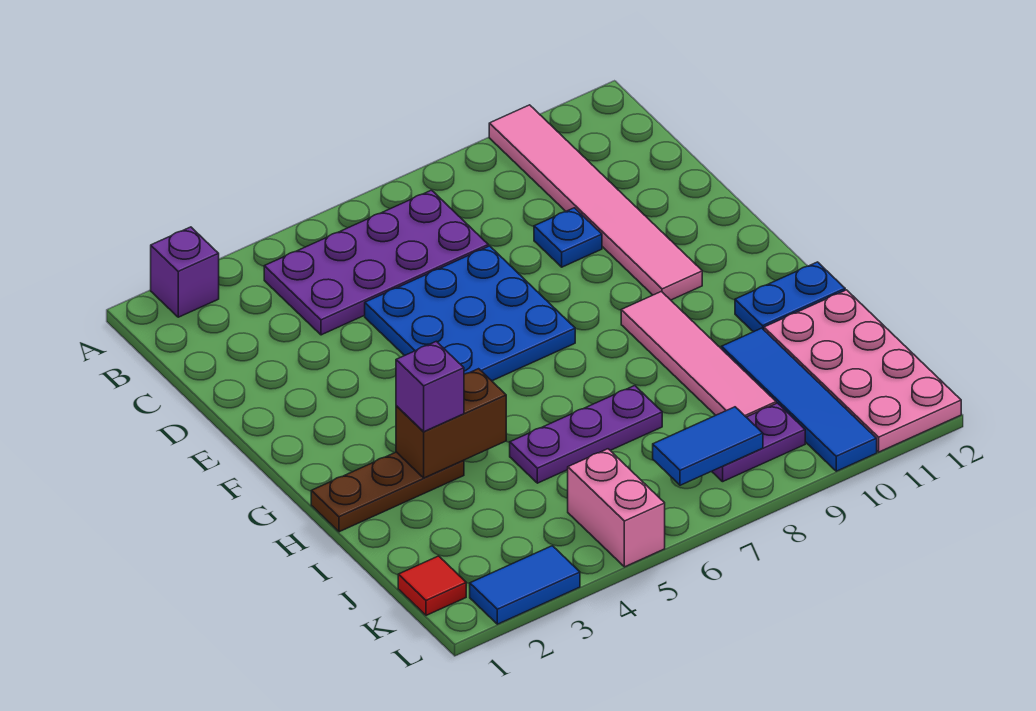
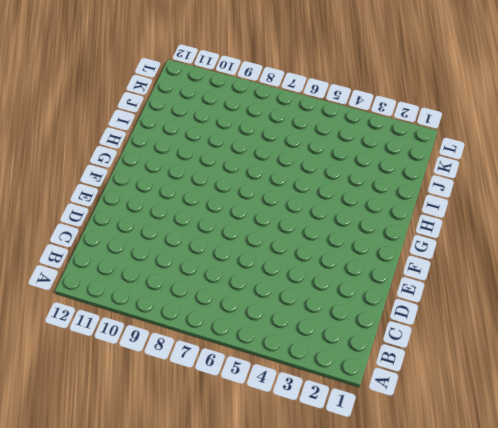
none -> purple brick A2 level 1
none -> pink tile A10:F10 level 1
none -> purple plate B4:C7 level 1

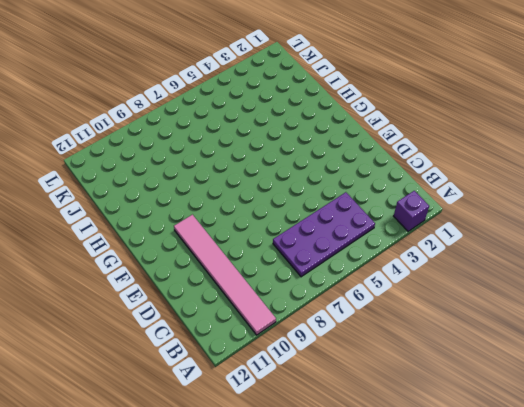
none -> blue plate D5:F7 level 1
none -> blue plate D9 level 1
none -> pink tile G9:J9 level 1

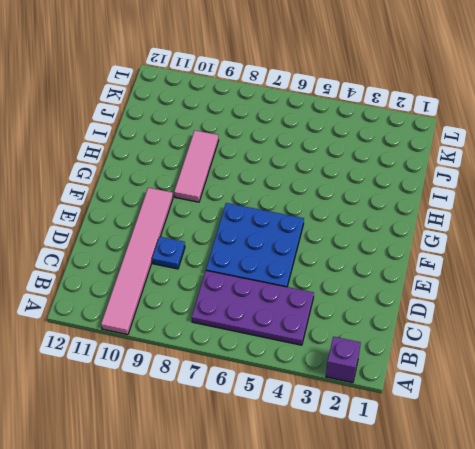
pink tile G9:I9 level 1 -> pink tile G9:J9 level 1
none -> brown plate H1:H3 level 1
none -> blue plate H11:H12 level 1
none -> purple plate I5:I7 level 1

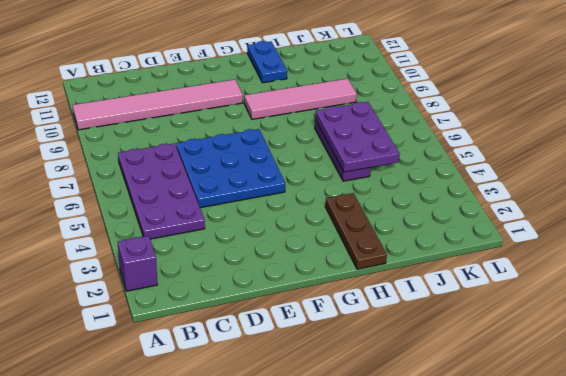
purple plate I5:J7 level 2 -> none
none -> blue plate D9 level 1
none -> blue tile I10:L10 level 1
none -> pink plate I11:L12 level 1

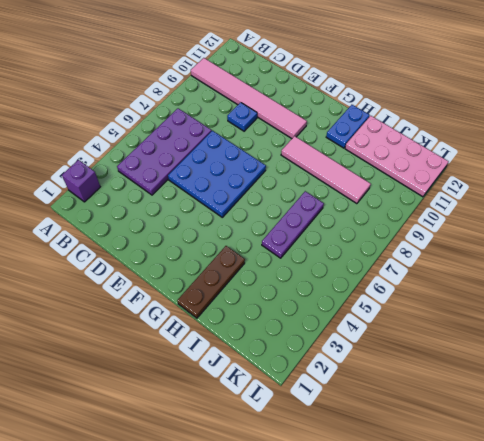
none -> blue tile I10:L10 level 1
none -> red tile K1 level 1
none -> pink brick K5:L5 level 1

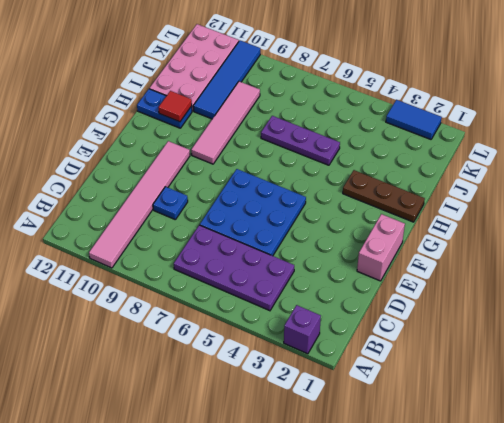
pink brick E1:F1 level 1 -> pink brick K5:L5 level 1
red tile H11 level 2 -> red tile K1 level 1
none -> purple plate K8:K9 level 1
none -> brown brick H3:H4 level 2
none -> blue tile K7:K8 level 2

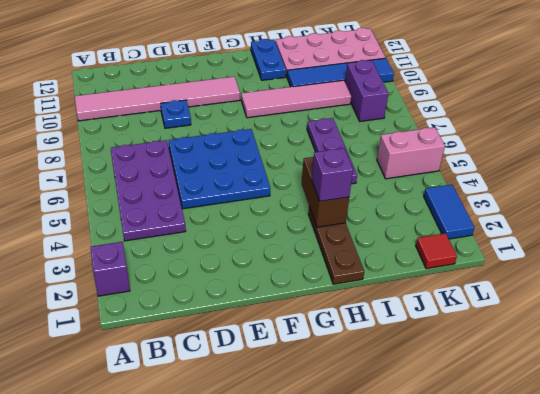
purple brick K8:K9 level 1 -> purple plate K8:K9 level 1
none -> blue tile K7:K8 level 2

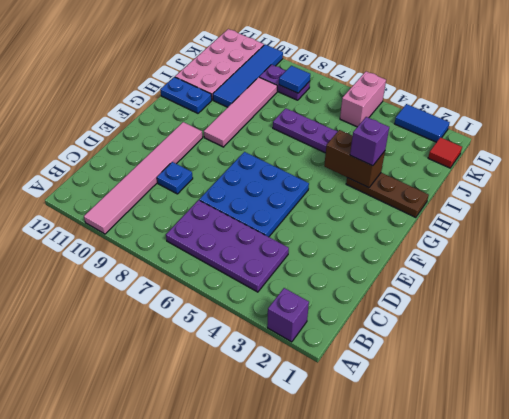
blue tile K8 level 2 -> blue tile K7:K8 level 2

